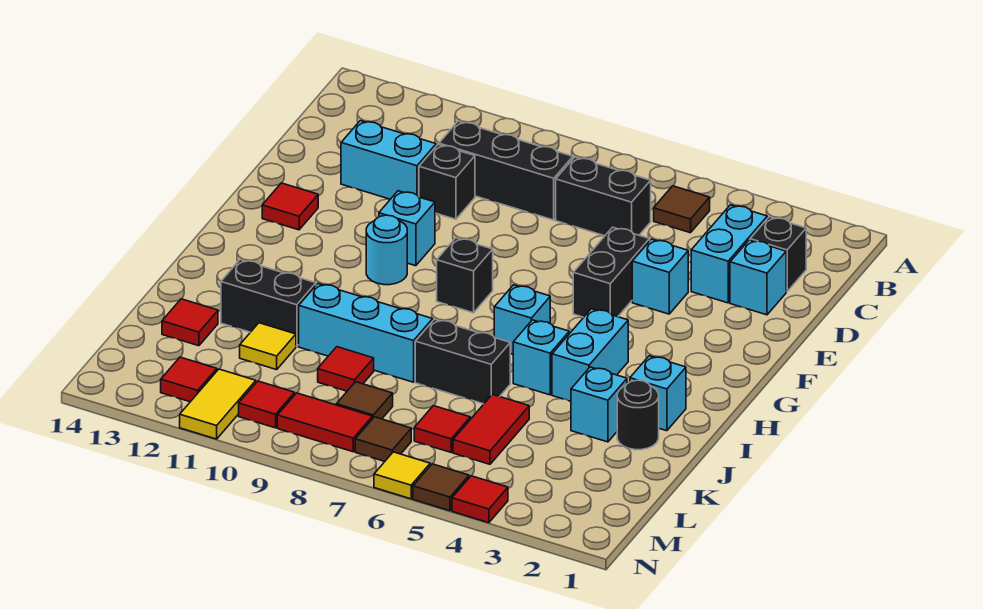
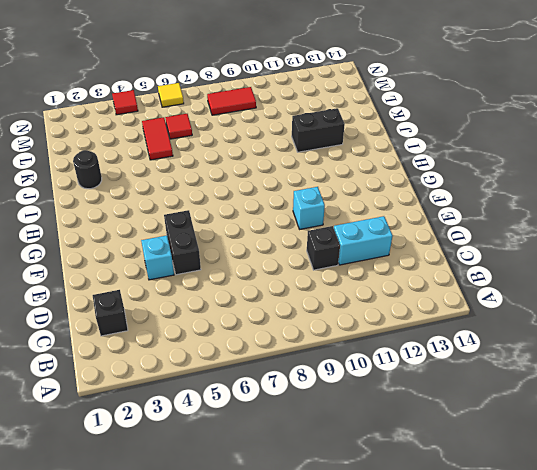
none -> brown tile B5 level 1
none -> cyan brick C3:D3 level 1
none -> black brick C6:C7 level 1
none -> black brick C8:C10 level 1

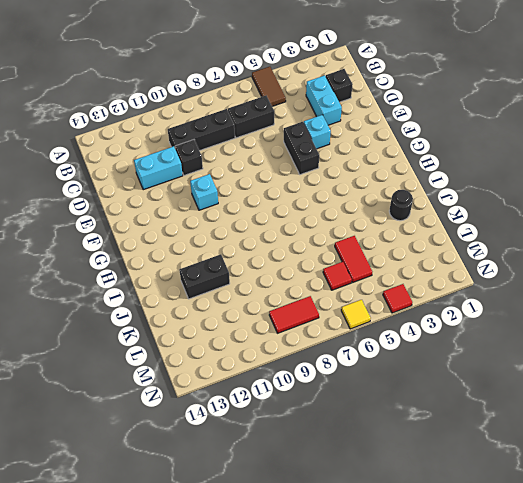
brown tile A5:B5 level 1 -> brown tile B5 level 1
none -> cyan brick D2 level 1
none -> red tile F13 level 1
none -> black brick G8 level 1
none -> cyan round brick G10 level 1

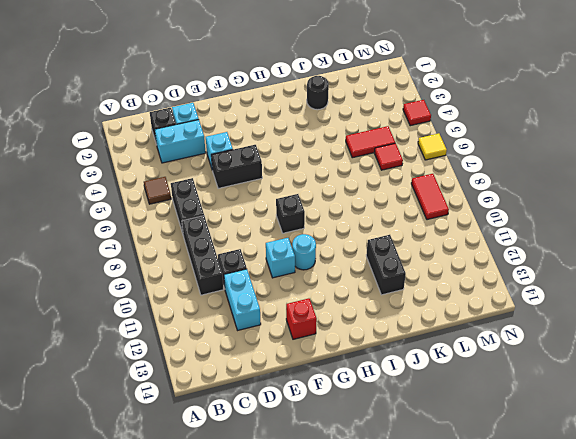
red brick F13 level 1 -> red tile F13 level 1
none -> cyan brick H4:I4 level 1
none -> cyan brick H6 level 1
none -> cyan brick I2 level 1
none -> cyan brick I5 level 1

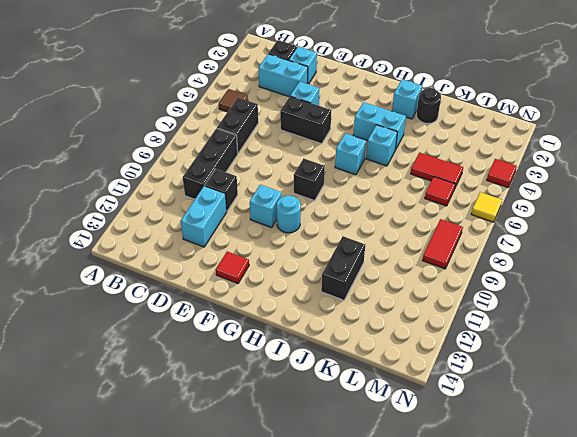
none -> cyan brick J3 level 1
none -> black brick J6:J7 level 1
none -> cyan brick J8:J10 level 1
none -> red tile K9 level 1

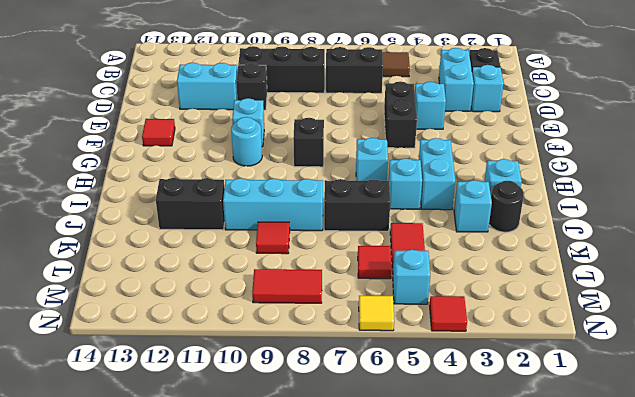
cyan brick M5 level 1 -> none
none -> yellow tile K11 level 1
none -> red tile K13 level 1
none -> brown tile L8 level 1
none -> brown tile M7 level 1

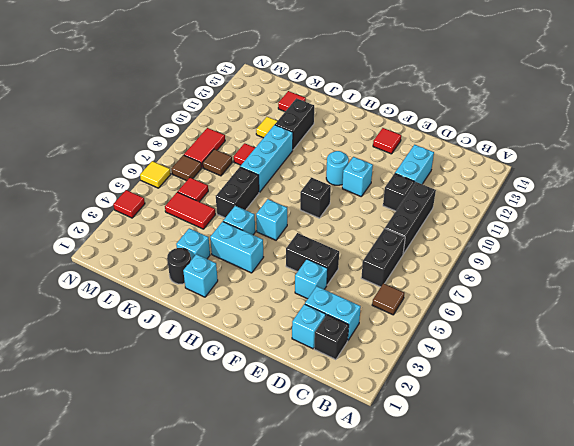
none -> red tile M10 level 1
none -> yellow tile M11:N11 level 1
none -> red tile M12 level 1
none -> brown tile N5 level 1

